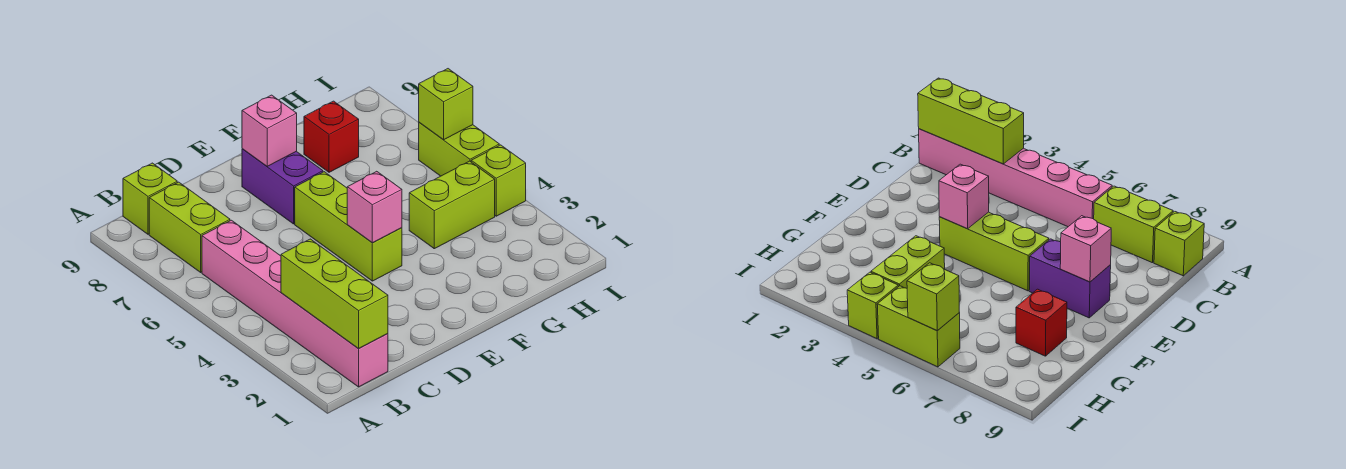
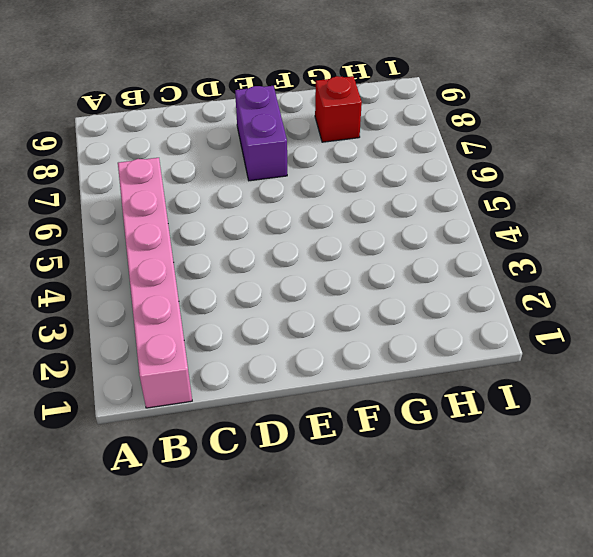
none -> lime brick B7:B8 level 1
none -> lime brick B9 level 1
none -> lime brick E4:E6 level 1

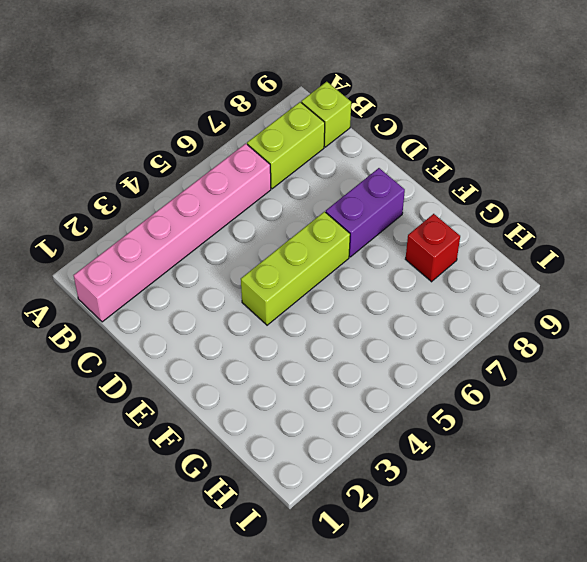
none -> lime brick G4:H4 level 1
none -> lime brick I4 level 1
none -> lime brick I5:I6 level 1

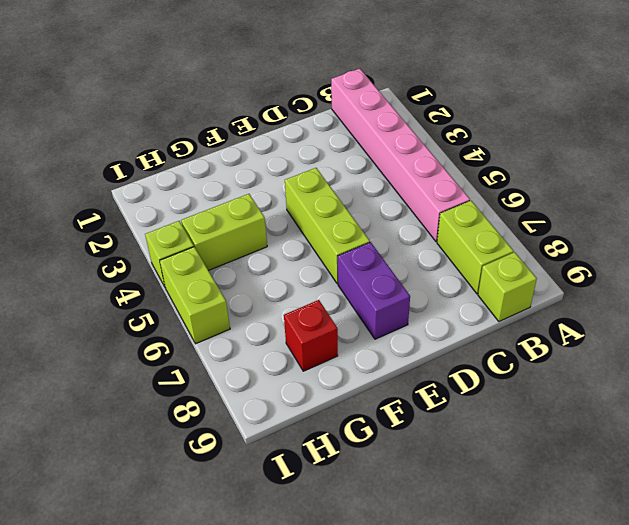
none -> lime brick B1:B3 level 2
none -> pink brick E4 level 2
none -> pink brick E8 level 2

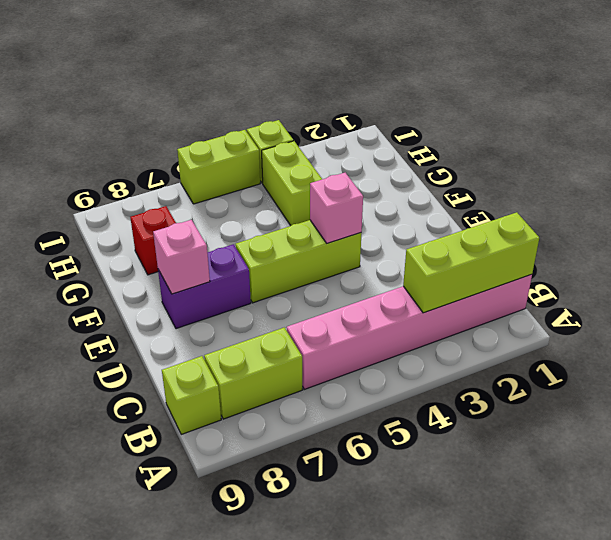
none -> lime brick I6 level 2

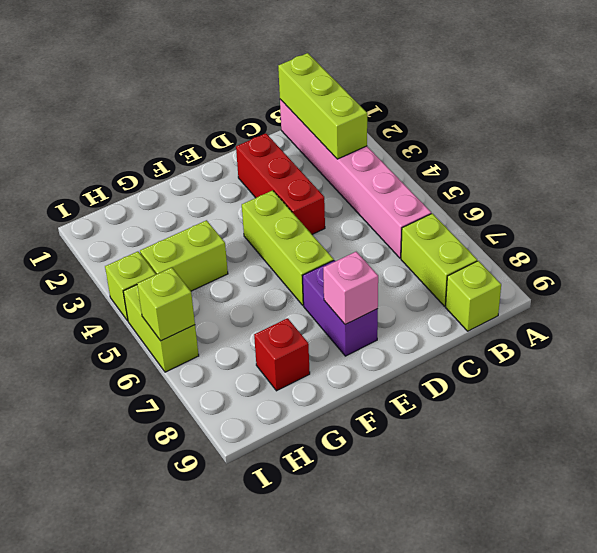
red brick D2:D4 level 1 -> none
none -> pink brick E4 level 2

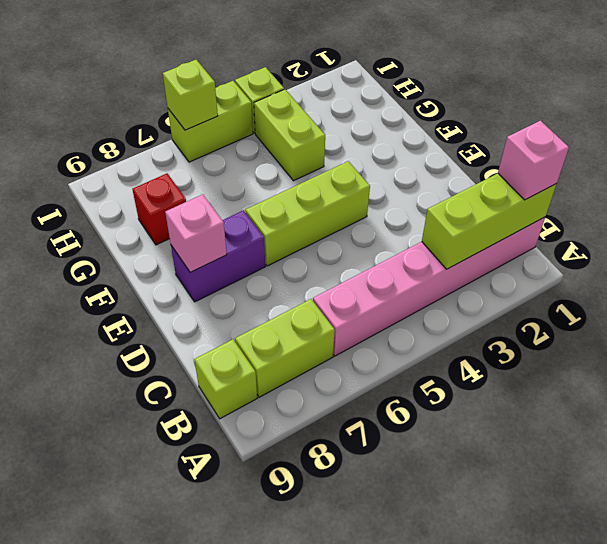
pink brick B1 level 3 -> pink brick E4 level 2

